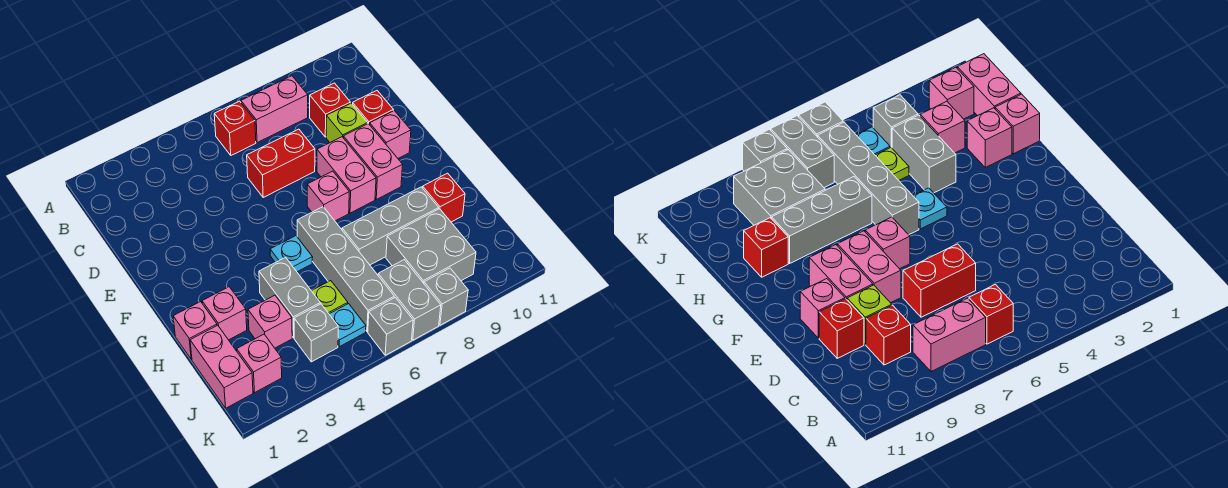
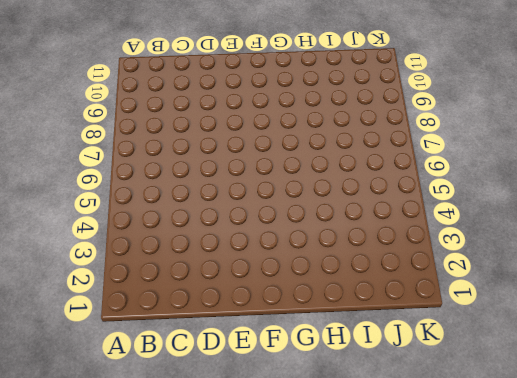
none -> red brick B6 level 1
none -> pink brick B7:B8 level 1
none -> red brick C9 level 1

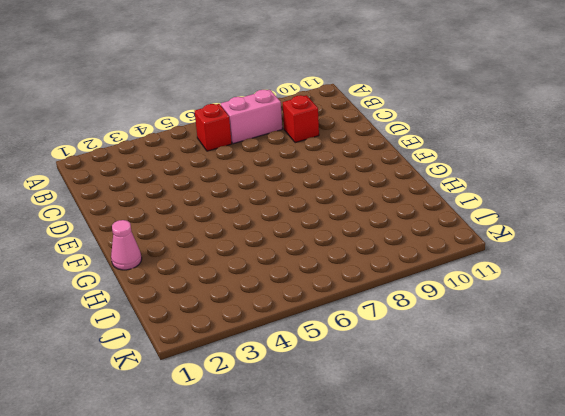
pink cone G1 level 1 -> none
none -> red brick D6:D7 level 1
none -> lime brick D9 level 1
none -> red brick D10 level 1

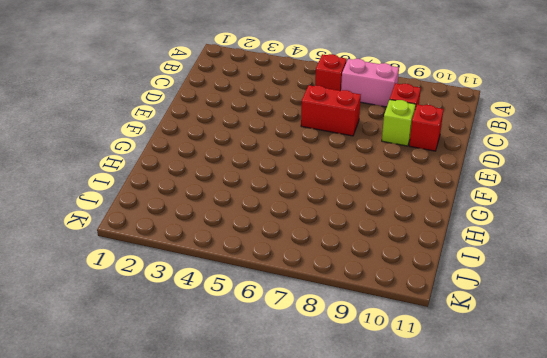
none -> pink brick E8:F8 level 1
none -> pink brick E9:F9 level 1
none -> pink brick E10 level 1

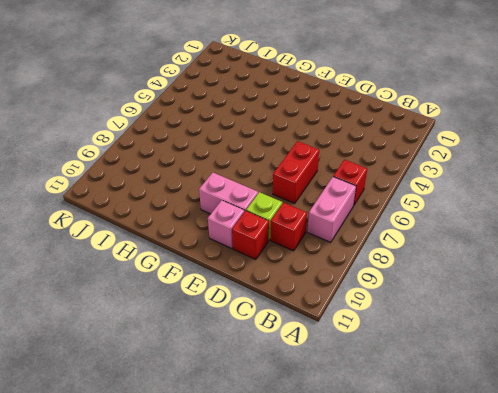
none -> pink brick E8:F8 level 1
none -> pink brick F7 level 1
none -> cyan plate G5 level 1

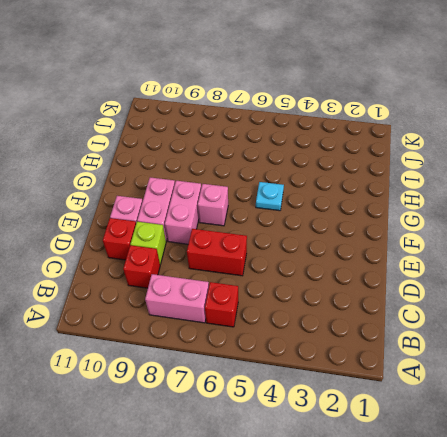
none -> grey brick G6:J6 level 1
none -> pink brick H1 level 1
none -> pink brick H2 level 1

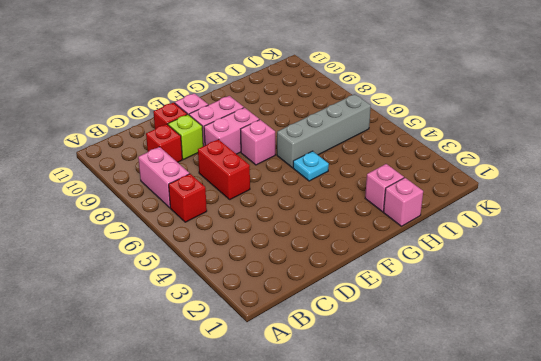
none -> grey brick H4:I4 level 1
none -> grey brick H7:H9 level 1
none -> red brick H10 level 1

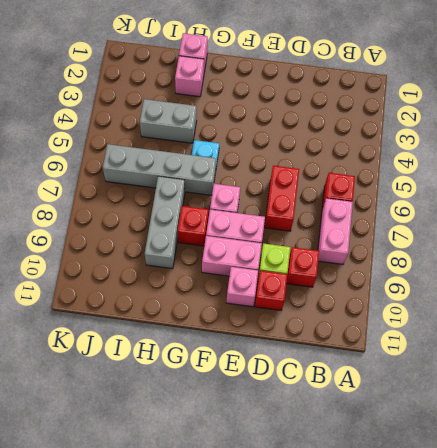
red brick G8 level 1 -> red brick H10 level 1
none -> pink brick I1:J1 level 1
none -> pink brick I3 level 1
none -> lime plate I5 level 1

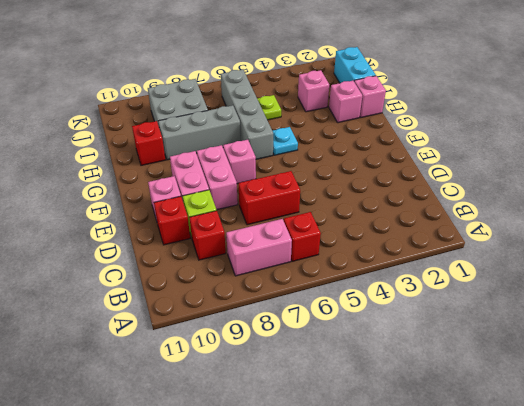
cyan brick I1:J1 level 1 -> pink brick I1:J1 level 1
none -> grey brick H4:I4 level 1
none -> pink brick J2 level 1
none -> grey brick J4 level 1

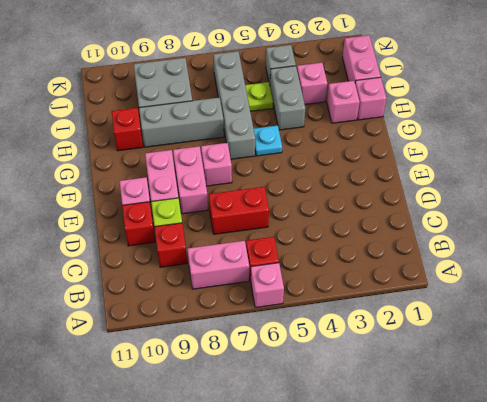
pink brick A6 level 1 -> pink brick J2 level 1
none -> cyan plate J5 level 1
none -> grey brick J7:K7 level 1
none -> grey brick K6 level 1

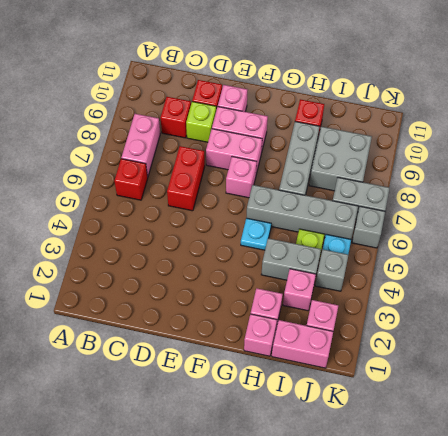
none -> grey brick K8 level 1

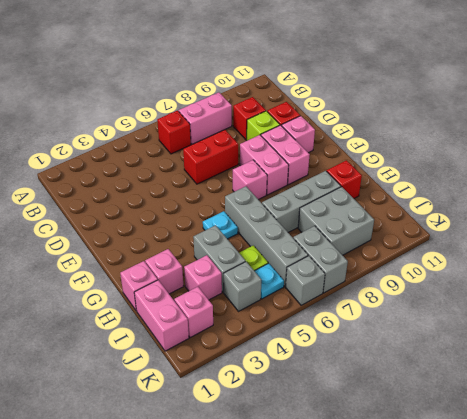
none -> grey brick K8 level 1

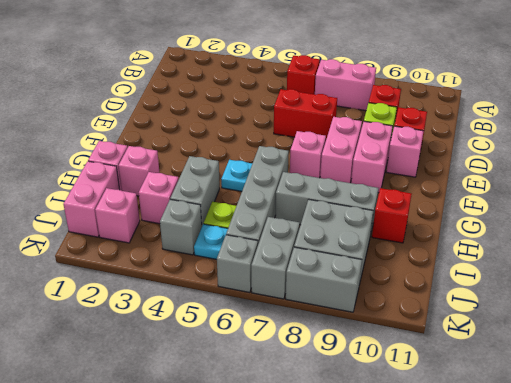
grey brick K8:K9 level 1 -> grey brick K8 level 1

